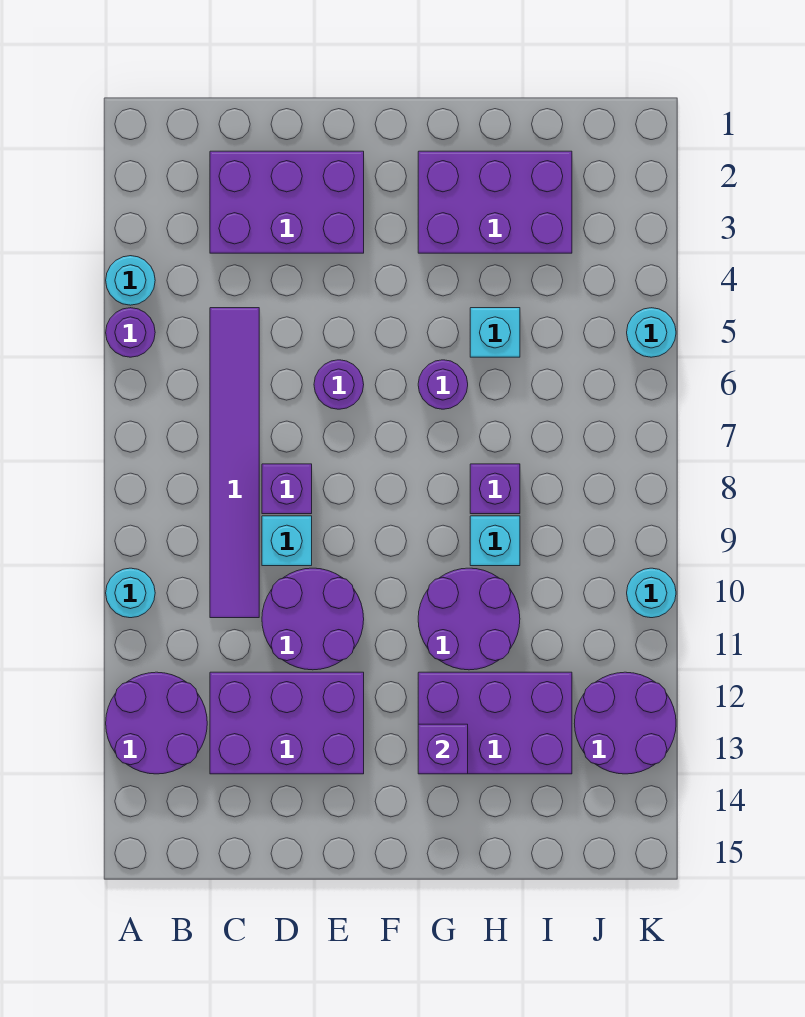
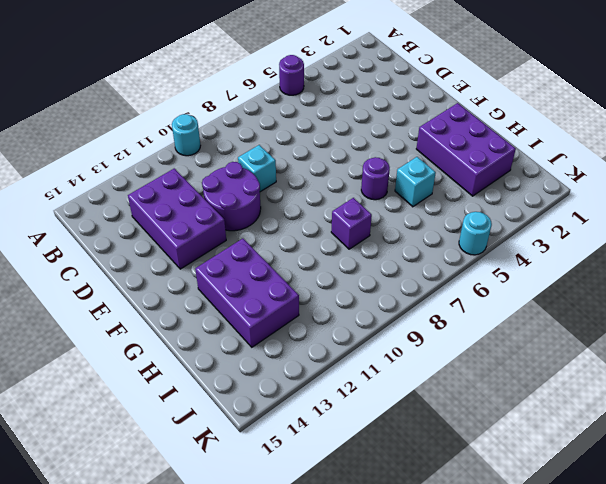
none -> cyan round brick A4 level 1
none -> purple round brick A12:B13 level 1
none -> purple brick C2:E3 level 1

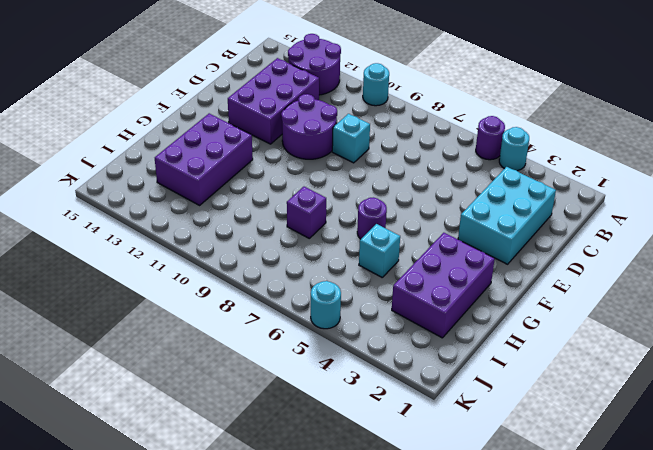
cyan brick C2:E3 level 1 -> purple brick C2:E3 level 1
none -> purple tile C5:C10 level 1
none -> purple brick D8 level 1
none -> purple round brick E6 level 1

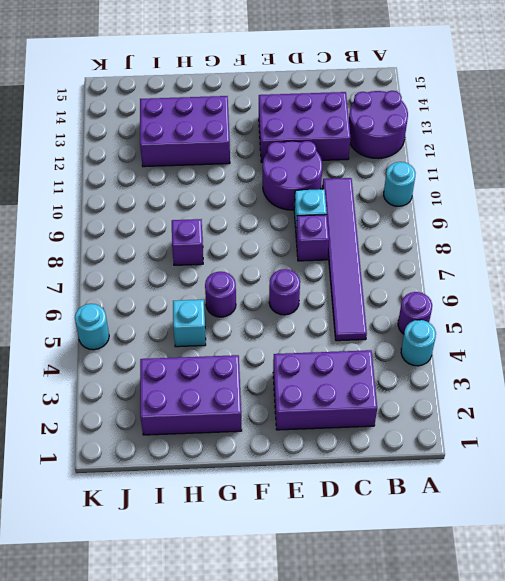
none -> purple round brick G10:H11 level 1
none -> cyan brick H9 level 1
none -> purple round brick J12:K13 level 1

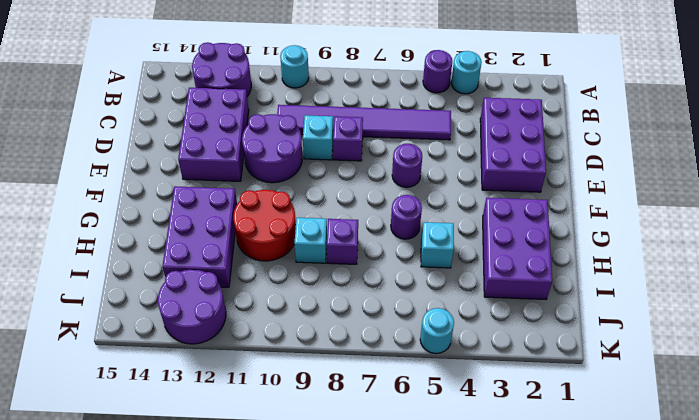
red round brick G10:H11 level 1 -> purple round brick G10:H11 level 1
none -> cyan round brick K10 level 1
none -> purple brick G13 level 2

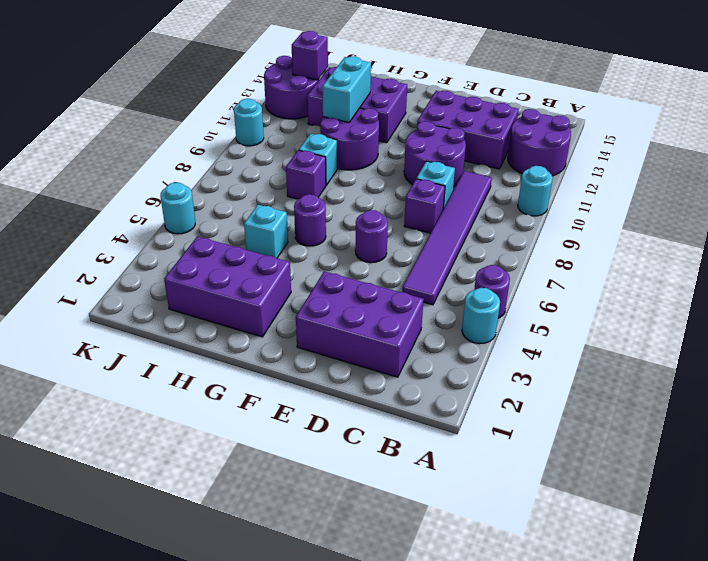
cyan brick H11:H12 level 2 -> none
purple brick J13 level 2 -> purple brick G13 level 2

